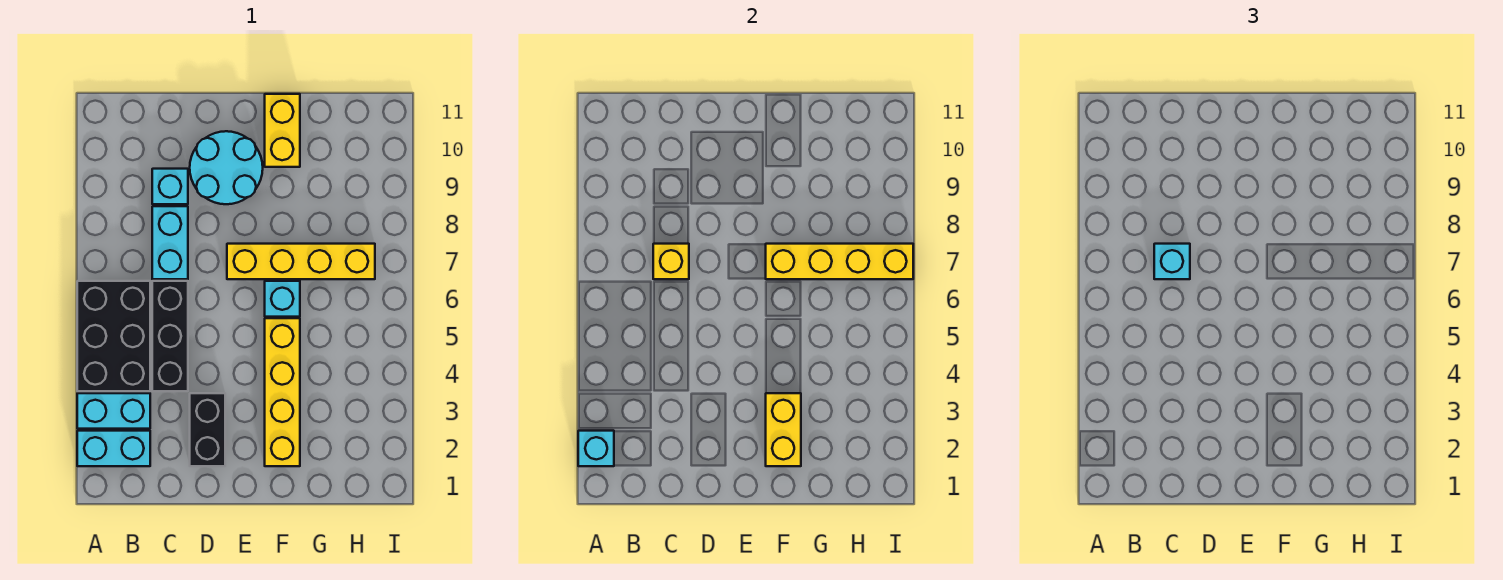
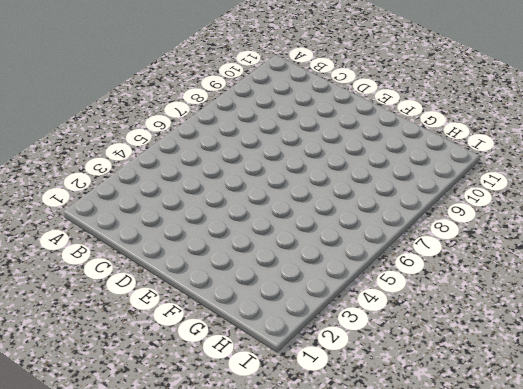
none -> cyan brick A2:B2 level 1
none -> cyan brick A3:B3 level 1
none -> black brick A4:B6 level 1

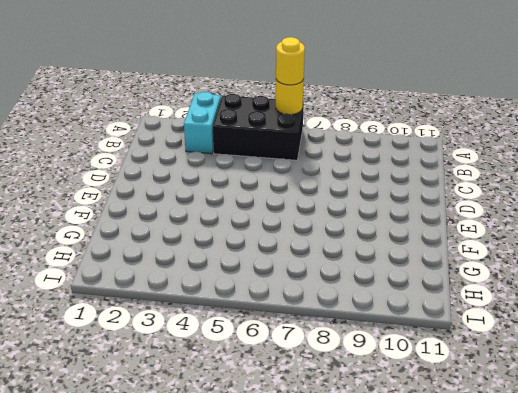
yellow round brick A6 level 2 -> none
yellow round brick A6 level 3 -> none
none -> cyan brick A2:B2 level 1
none -> black brick C4:C6 level 1
none -> cyan brick C7:C8 level 1

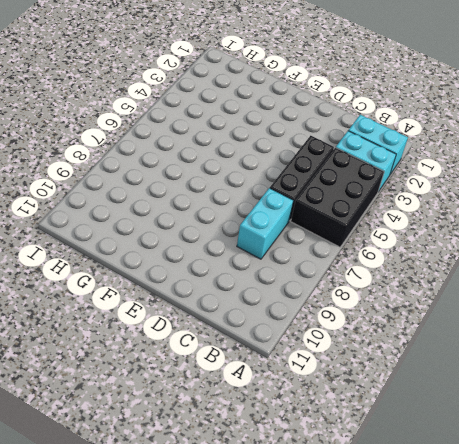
none -> cyan brick C9 level 1
none -> black brick D2:D3 level 1
none -> cyan round brick D9:E10 level 1

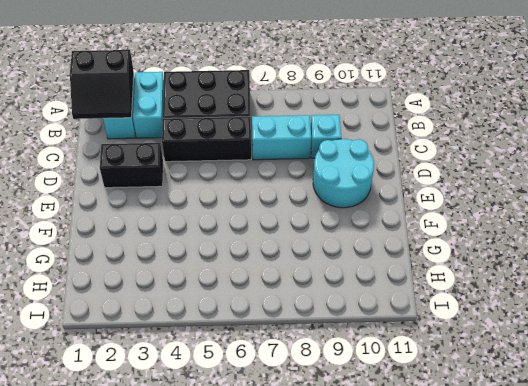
black slope A1:B2 level 2 top A -> cyan brick A2 level 2
none -> yellow brick E7:H7 level 1
none -> yellow brick F2:F5 level 1
none -> cyan brick F6 level 1

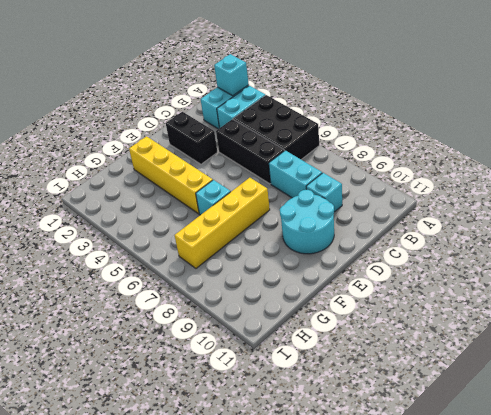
none -> yellow brick F10:F11 level 1
none -> yellow brick C7 level 2
none -> yellow brick F2:F3 level 2

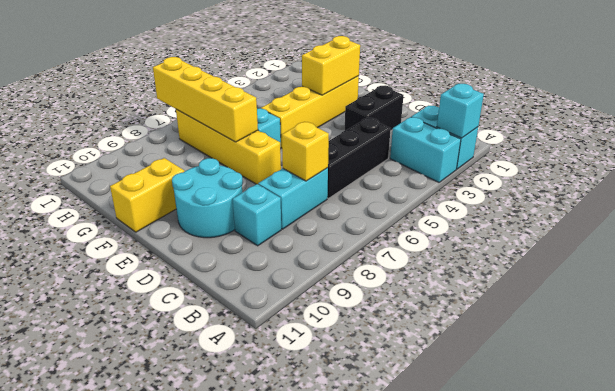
none -> black brick A4:B6 level 1
none -> cyan brick C7 level 3

